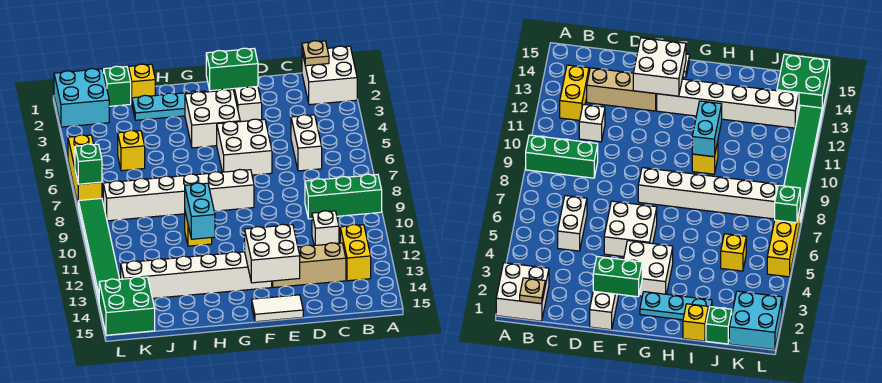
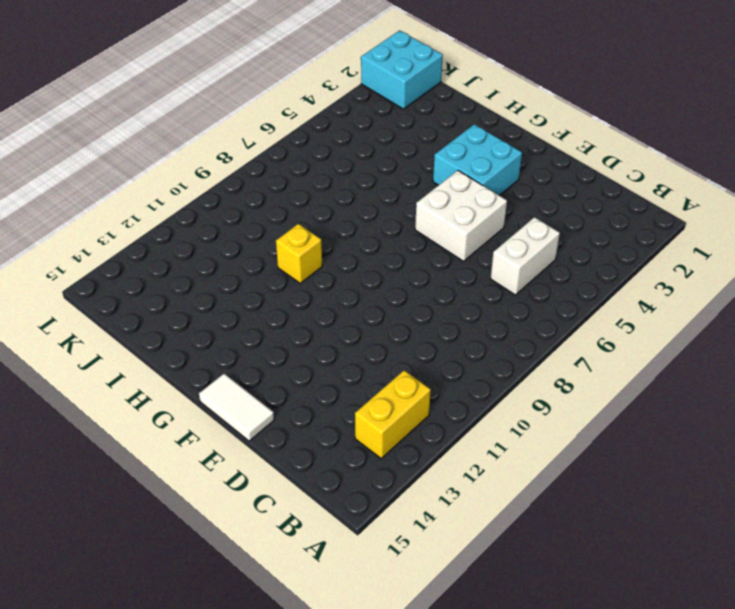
cyan brick F3:G4 level 1 -> white brick F3:G4 level 1
none -> white brick A1:B2 level 1
none -> green brick A9:C9 level 1
none -> white brick C11 level 1

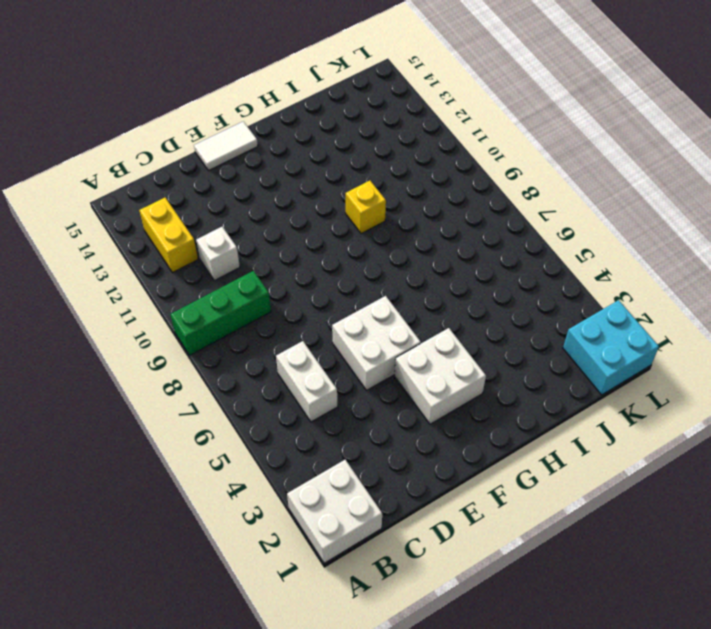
none -> tan brick C13:E13 level 1
none -> white brick E1:E3 level 1
none -> white brick F8:K8 level 1

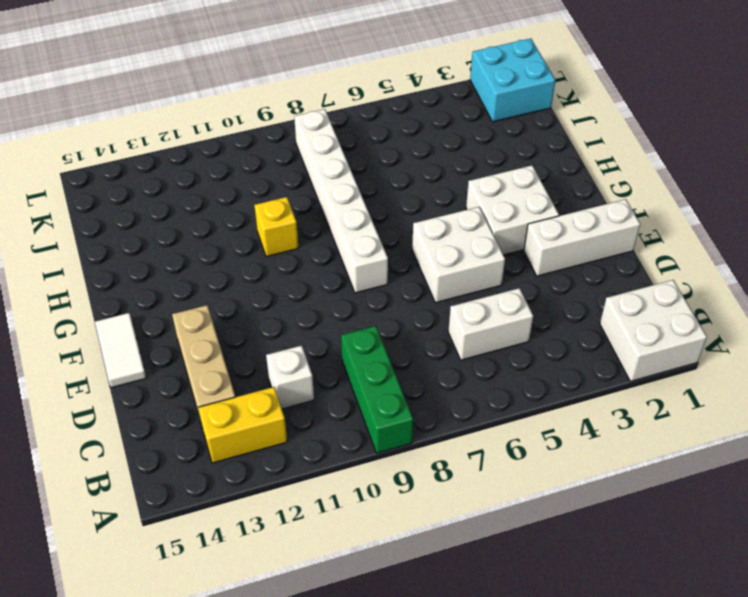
none -> white brick F13:K13 level 1
none -> cyan plate G2:I2 level 1
none -> yellow brick I1 level 1

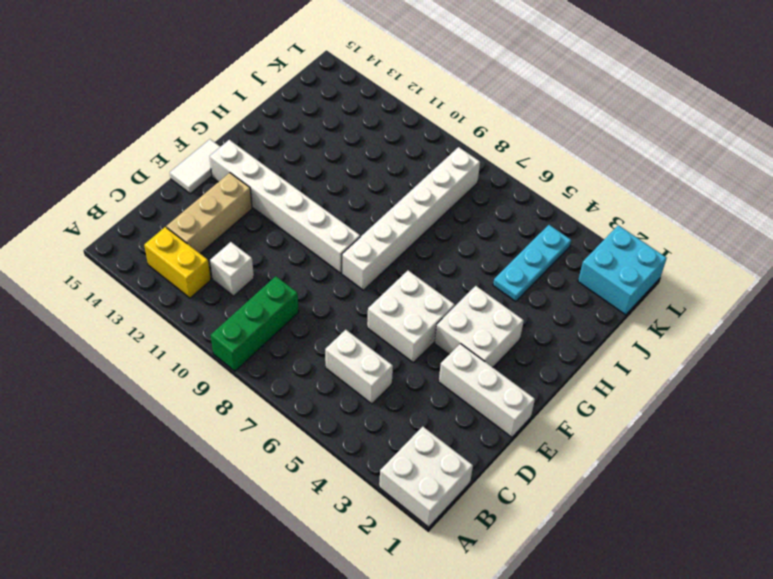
white brick F9:F14 level 1 -> white brick F13:K13 level 1
cyan plate I4:K4 level 1 -> cyan plate G2:I2 level 1
none -> yellow brick H10 level 1
none -> yellow brick I1 level 1
none -> green brick J1 level 1

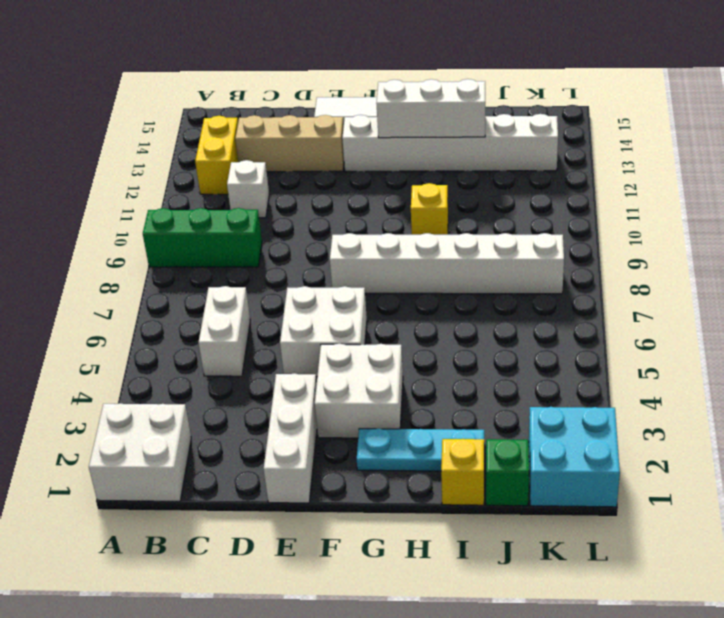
white brick G13:I13 level 2 -> none
none -> yellow brick J5 level 1
none -> green brick K14:L15 level 1
none -> yellow brick L5:L7 level 1

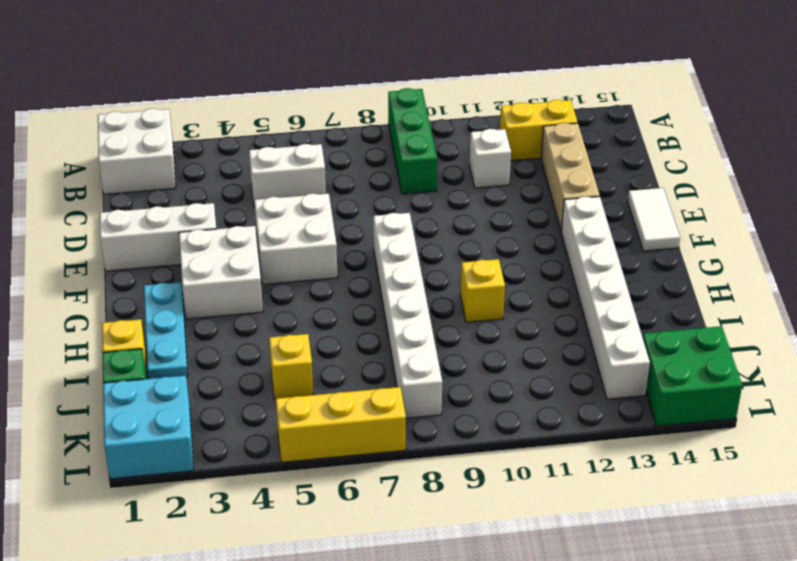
none -> green tile L8:L13 level 1
none -> tan plate B1 level 2
none -> green brick E2:F2 level 2

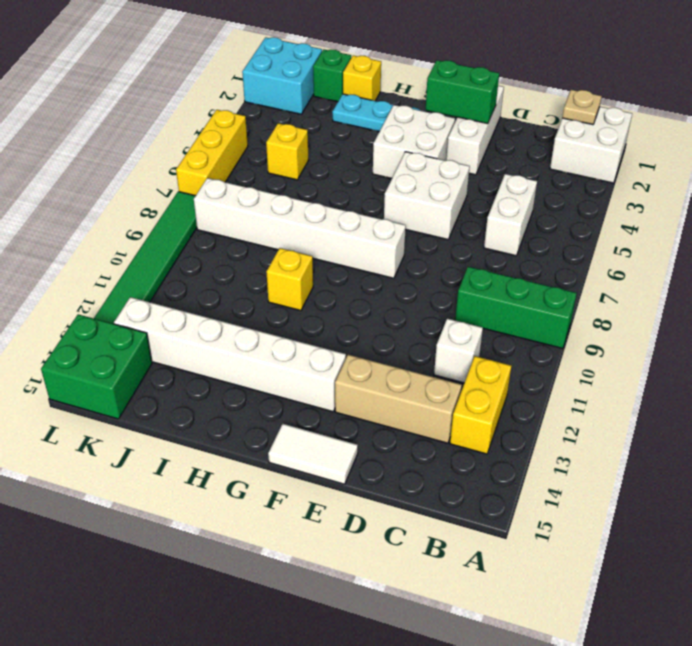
none -> white brick E13:F14 level 2
none -> cyan brick H10:H11 level 2
none -> green brick L7 level 2

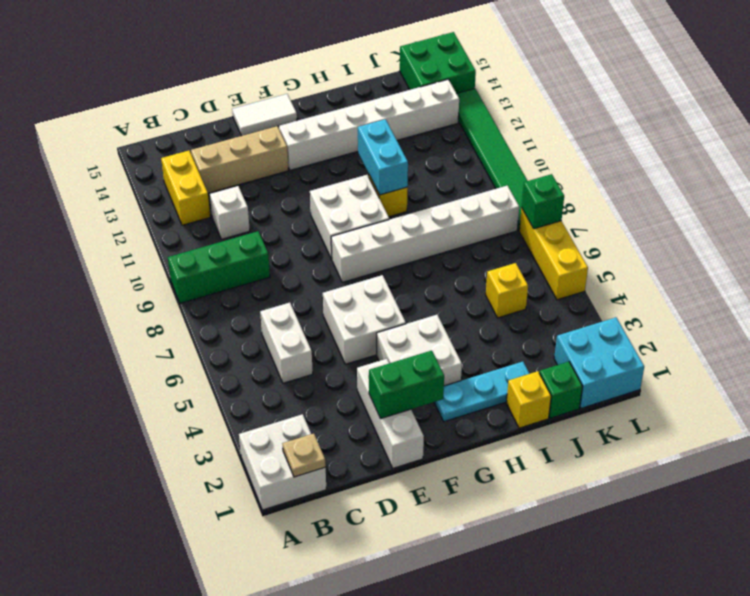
white brick F9:G10 level 1 -> white brick E13:F14 level 2

